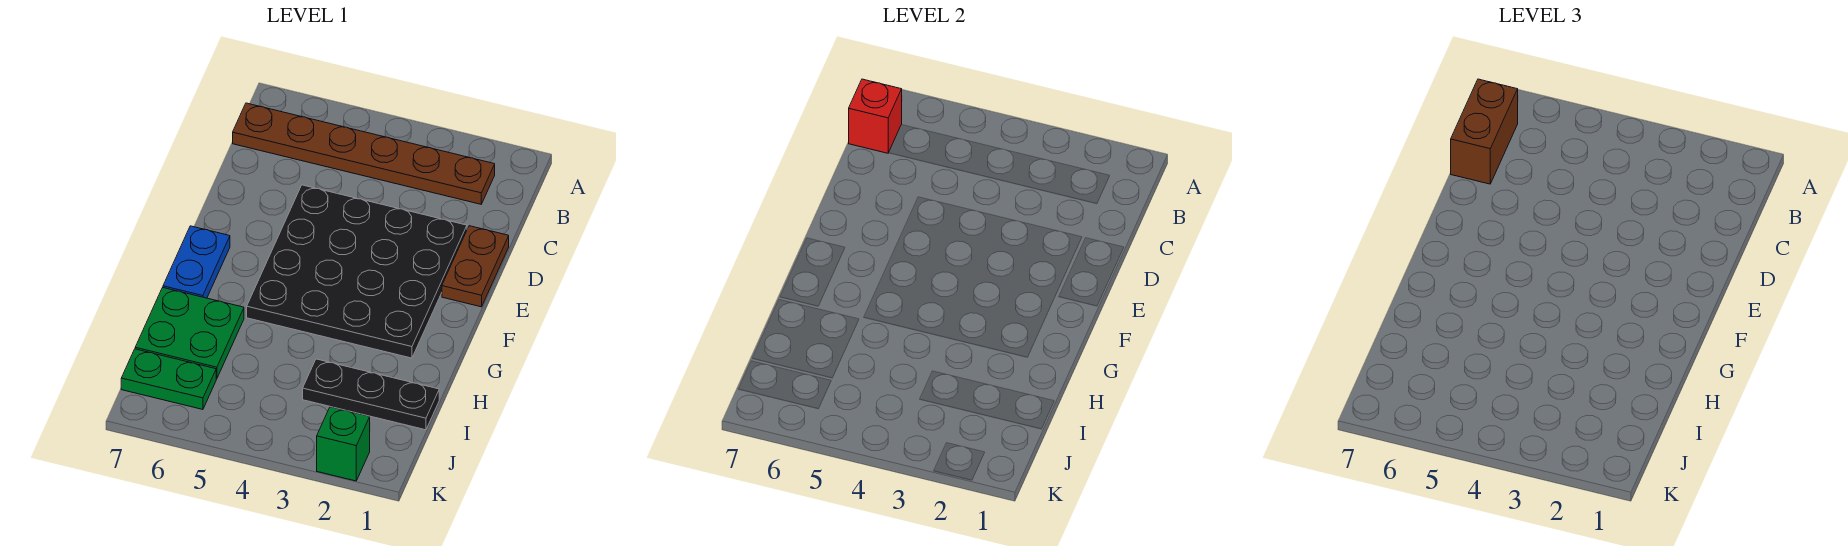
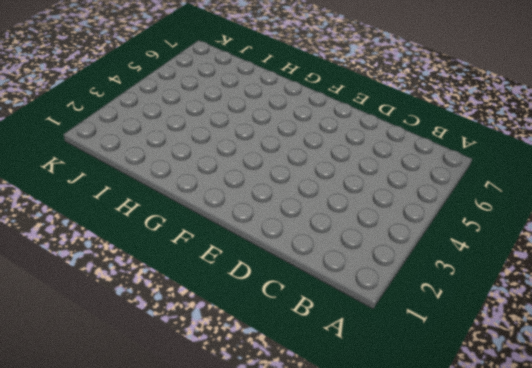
none -> brown plate B2:B7 level 1
none -> brown plate D1:E1 level 1

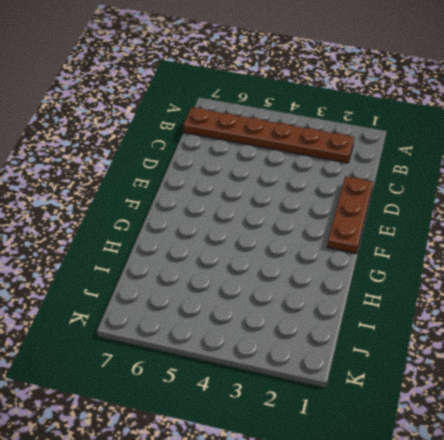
brown plate D1:F1 level 1 -> brown plate D1:E1 level 1
none -> black plate D2:G5 level 1
none -> blue plate F7:G7 level 1

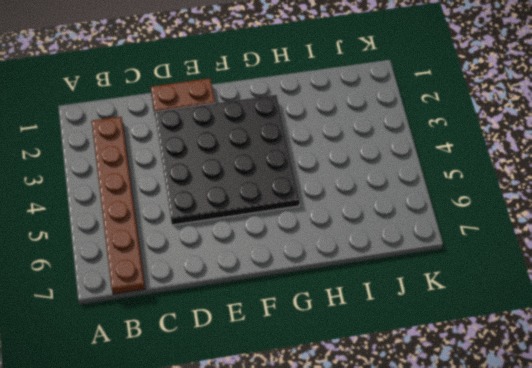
none -> blue plate F7:G7 level 1
none -> green plate H6:I7 level 1

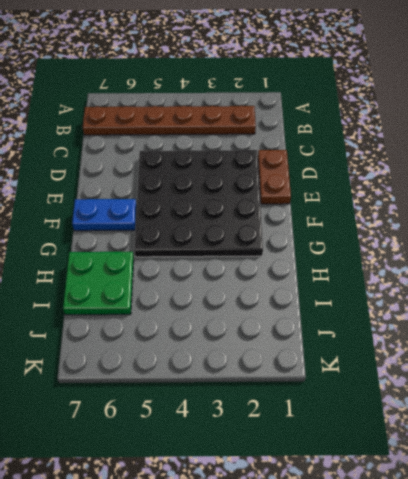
blue plate F6:F7 level 1 -> blue plate F7:G7 level 1
none -> black plate I1:I3 level 1
none -> green plate J6:J7 level 1

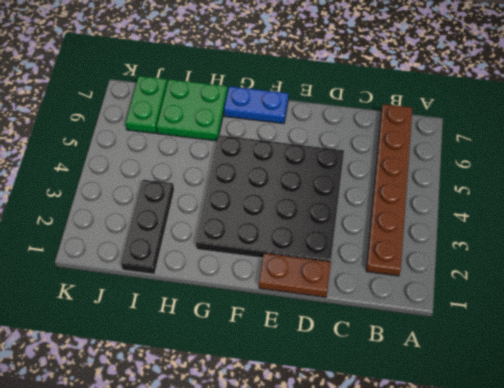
none -> green brick K2 level 1
none -> red brick B7 level 2

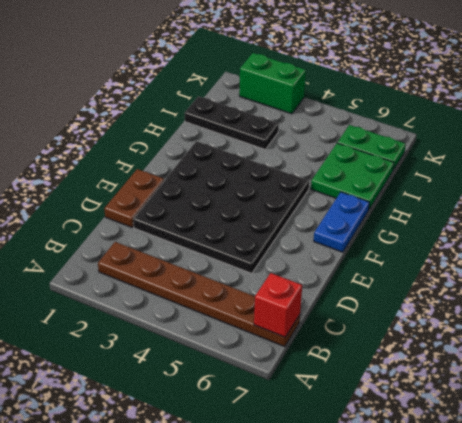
green brick K2:K3 level 1 -> green brick K2 level 1
none -> brown brick B7:C7 level 3

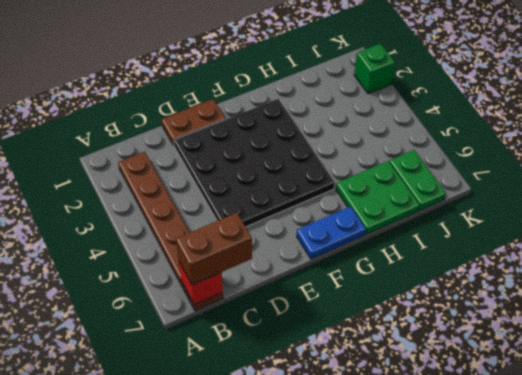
none -> black plate I1:I3 level 1

